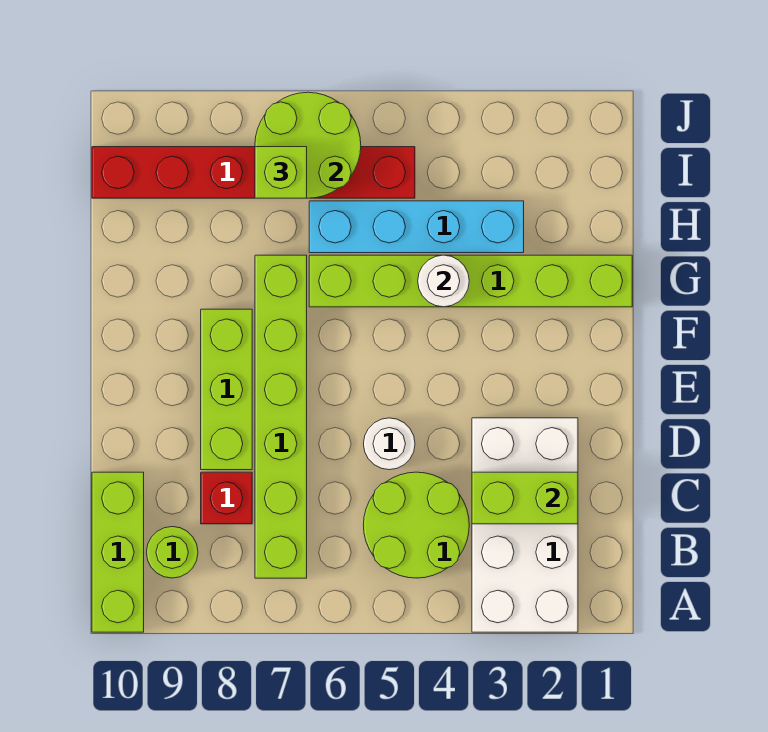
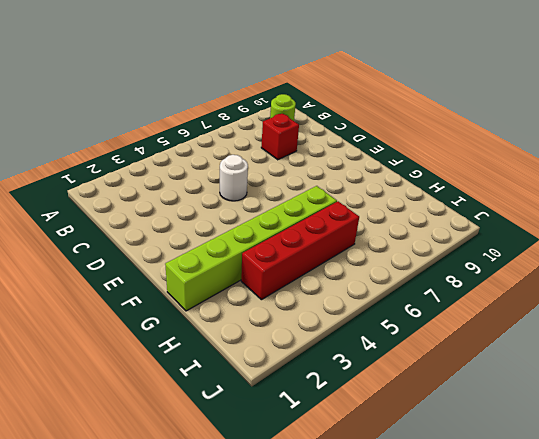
red brick H3:H6 level 1 -> cyan brick H3:H6 level 1
none -> white brick A2:D3 level 1
none -> lime brick A10:C10 level 1
none -> lime round brick B4:C5 level 1

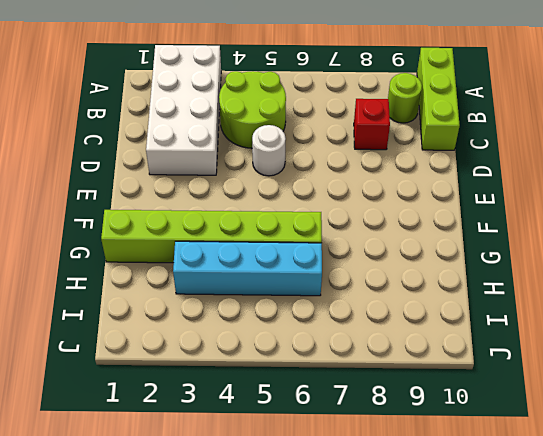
none -> lime brick B7:G7 level 1
none -> lime brick D8:F8 level 1
none -> red brick I5:I10 level 1

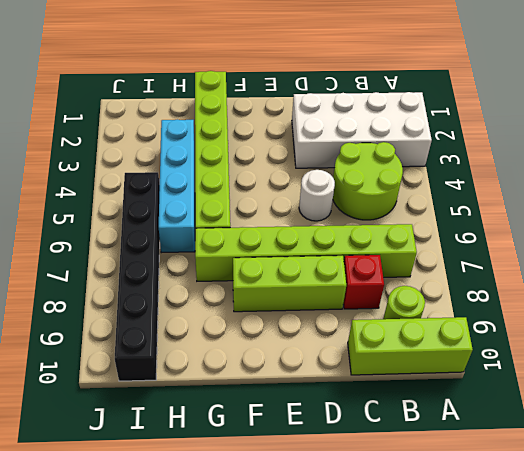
black brick I5:I10 level 1 -> red brick I5:I10 level 1
none -> lime brick C2:C3 level 2
none -> white round brick G4 level 2
none -> lime round brick I6:J7 level 2

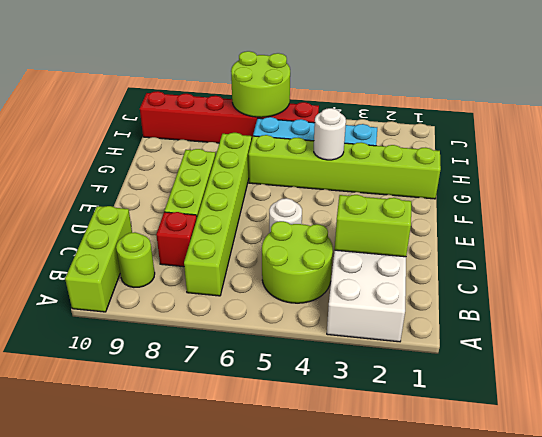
none -> lime brick I7 level 3

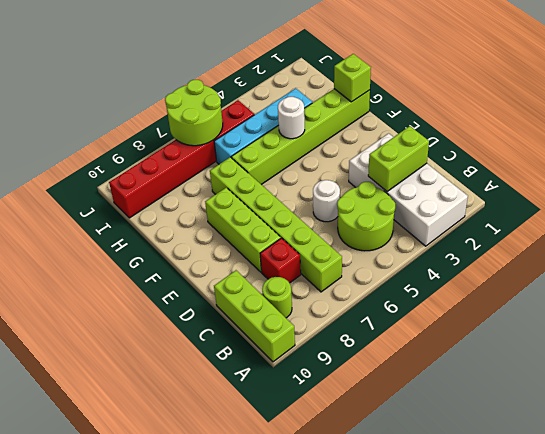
lime brick G1 level 2 -> lime brick I7 level 3

